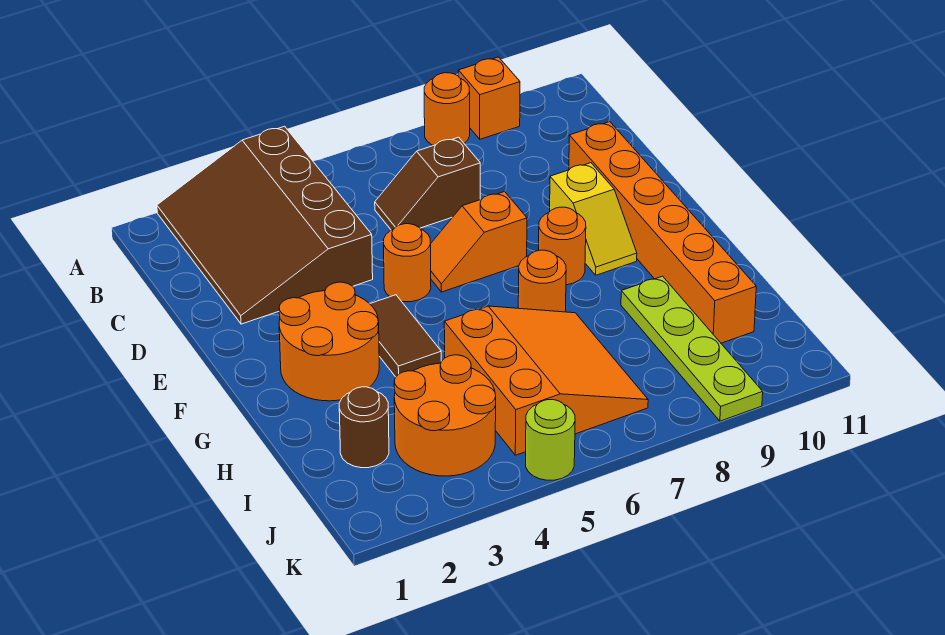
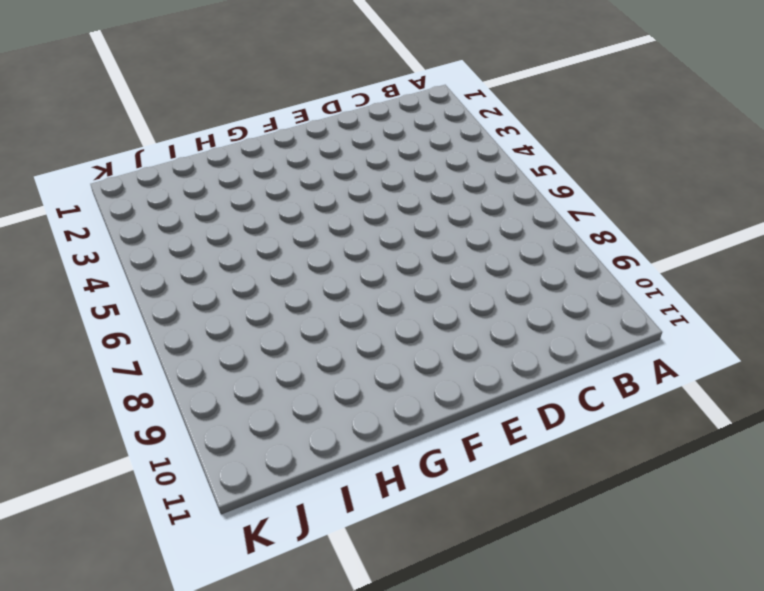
none -> brown slope A2:D4 level 1 top 4
none -> orange round brick A8 level 1
none -> orange brick A9 level 1

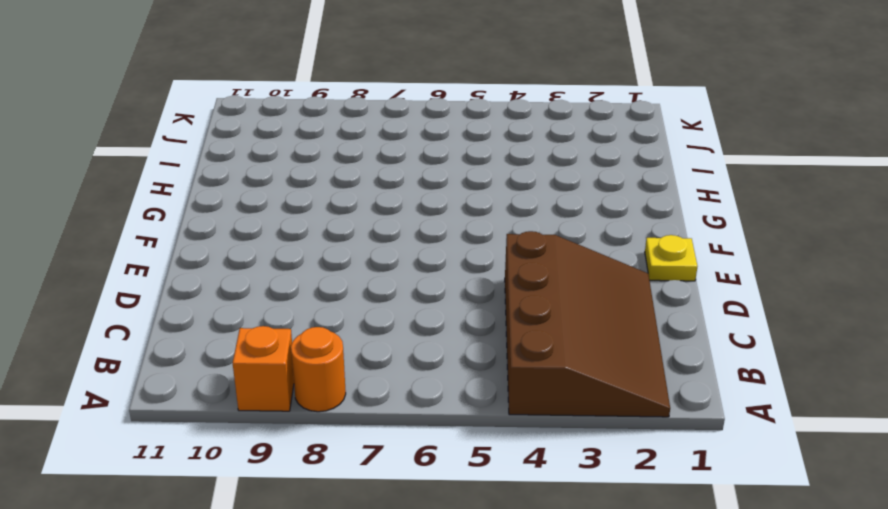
yellow plate E1 level 1 -> none
none -> brown slope C6:C7 level 1 top 7
none -> orange brick D10:I10 level 1
none -> orange round brick E5 level 1

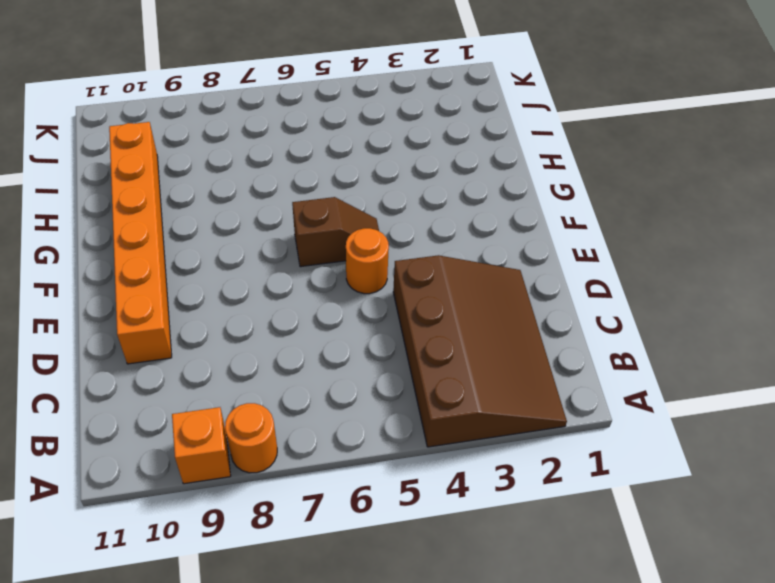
brown slope F5:F6 level 1 top 6 -> brown slope C6:C7 level 1 top 7
none -> orange slope E6:E7 level 1 top 7
none -> yellow slope E9:F9 level 1 top E
none -> orange round brick F2:G3 level 1

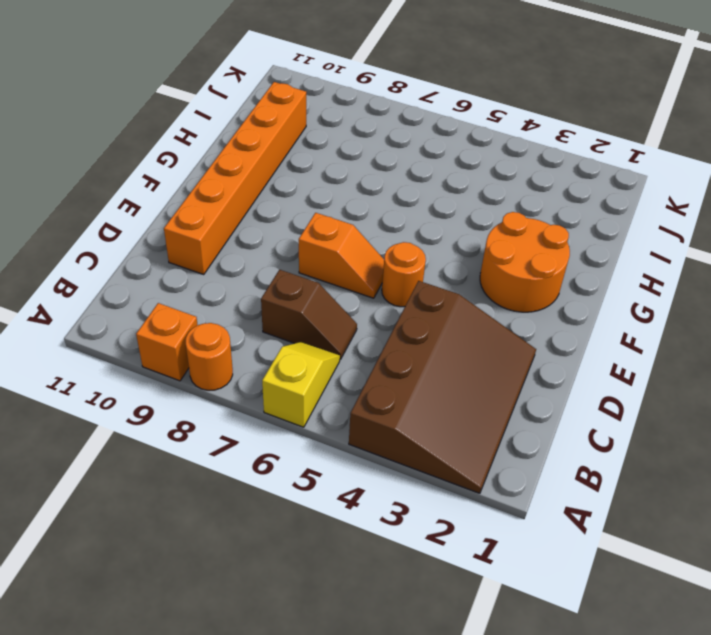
yellow slope A6:B6 level 1 top A -> yellow slope E9:F9 level 1 top E
none -> brown tile F4:G4 level 1
none -> orange round brick F8 level 1
none -> orange round brick G7 level 1

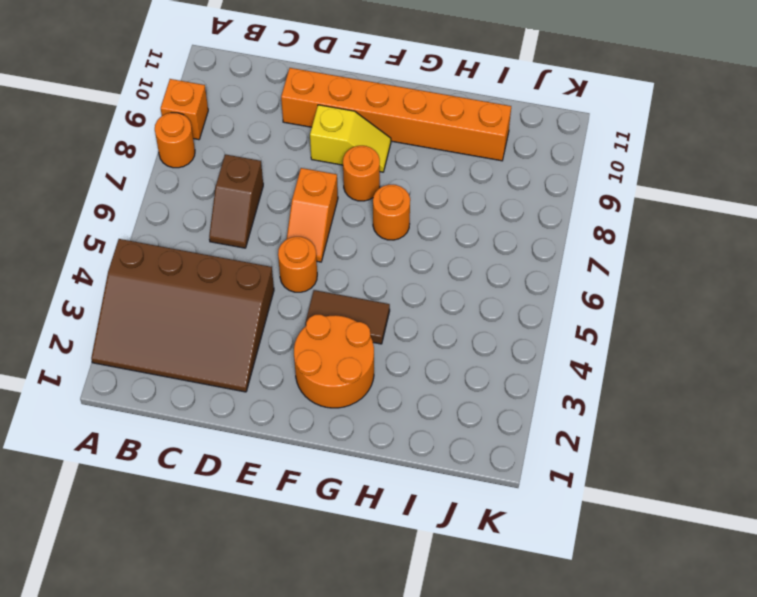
none -> orange slope H5:J7 level 1 top 5
none -> lime plate H9:K9 level 1
none -> brown round brick I2 level 1

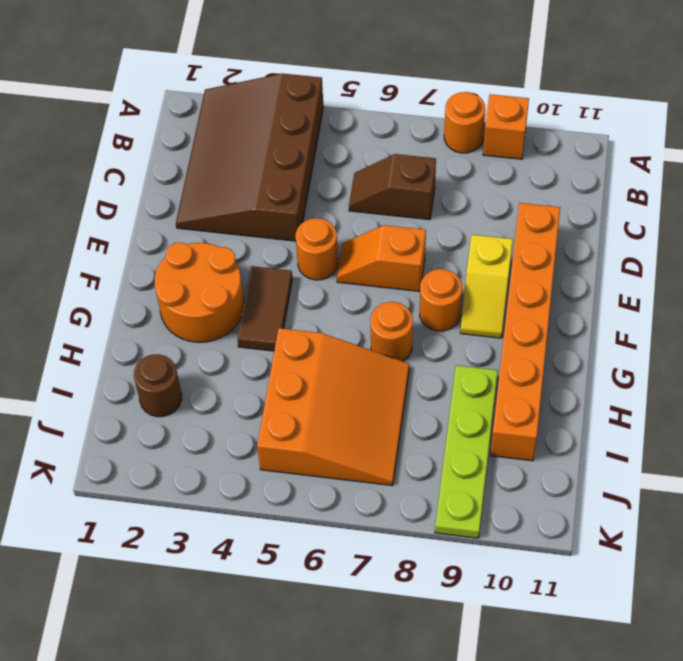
none -> orange round brick I3:J4 level 1
none -> lime round brick K5 level 1

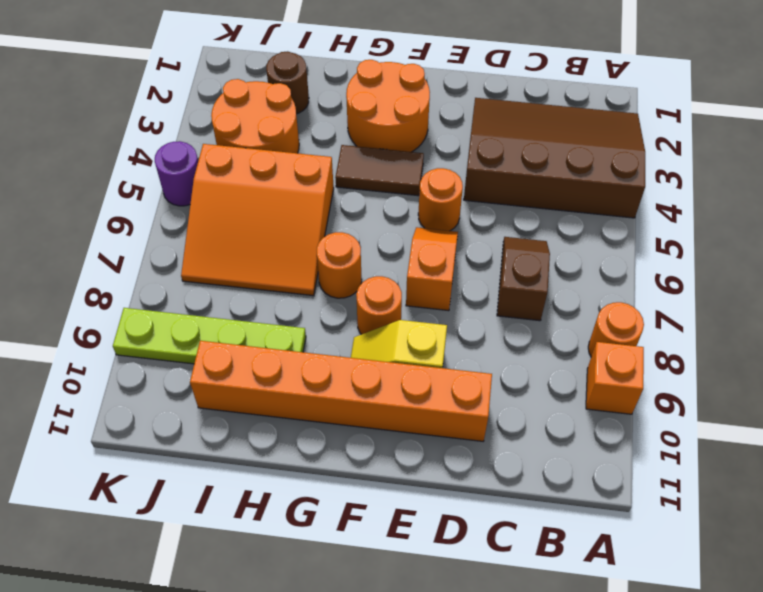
purple round brick K5 level 1 -> lime round brick K5 level 1

